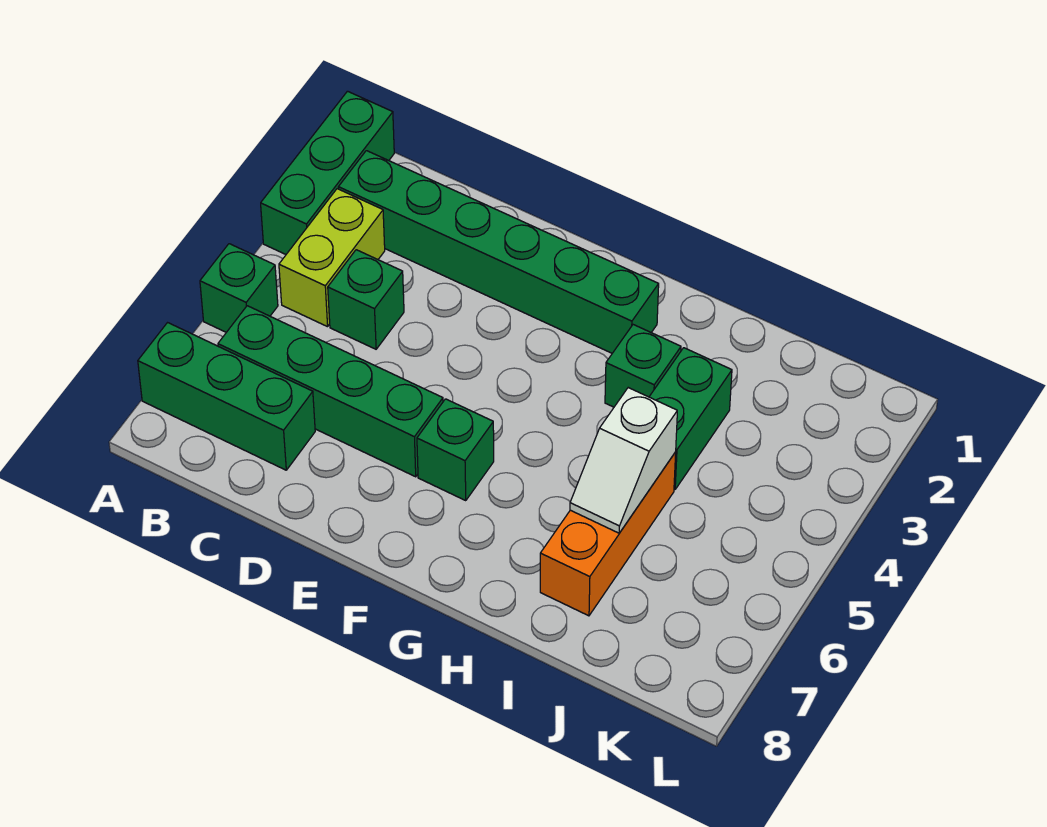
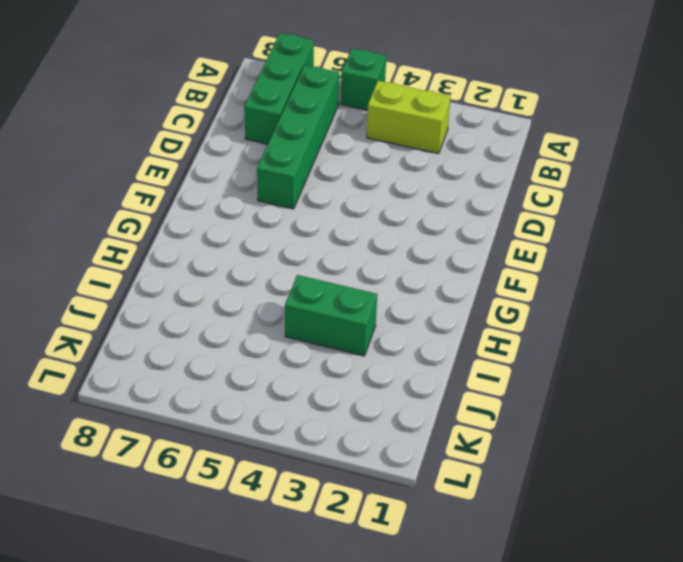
none -> green brick A1:A3 level 1
none -> green brick B2:G2 level 1
none -> green brick C4 level 1

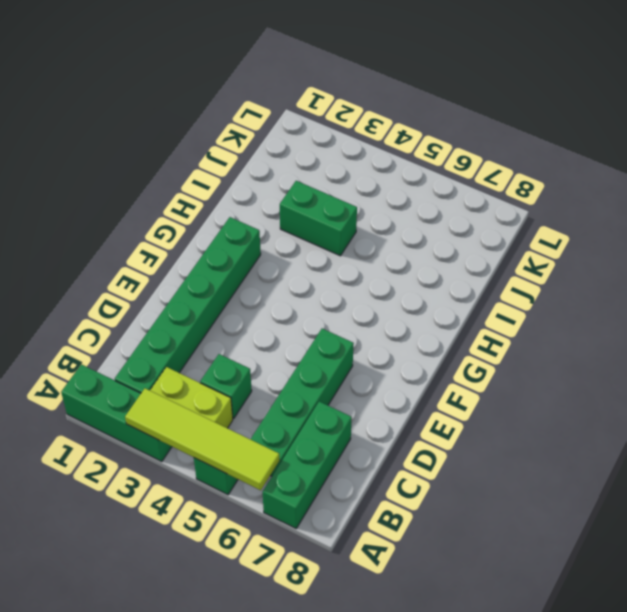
lime tile A3:A6 level 2 -> none
none -> green brick F6 level 1
none -> green brick H3 level 1
none -> orange brick I5:I7 level 1

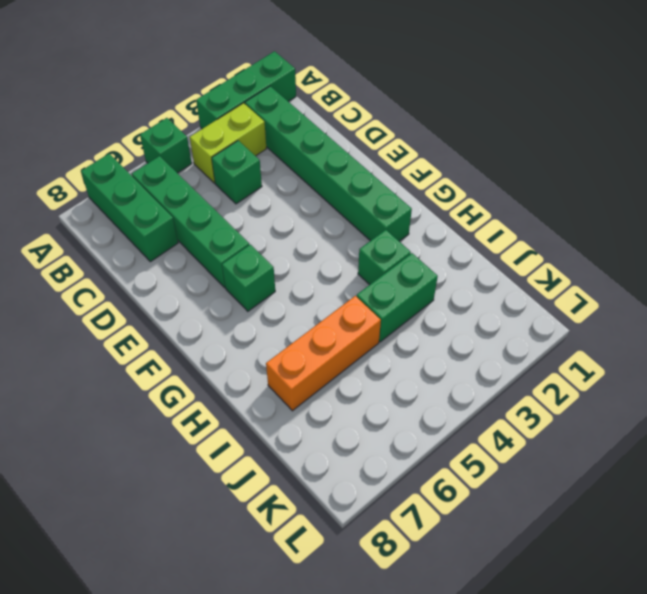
none -> white slope I5:I6 level 2 top 5

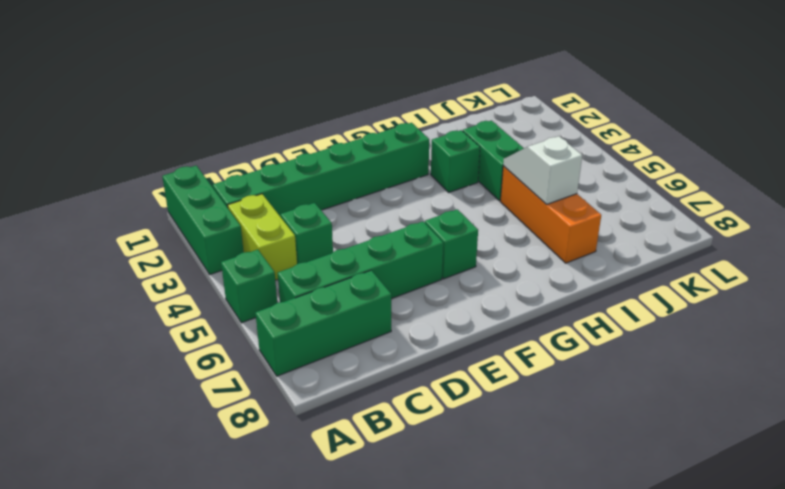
white slope I5:I6 level 2 top 6 -> white slope I5:I6 level 2 top 5

